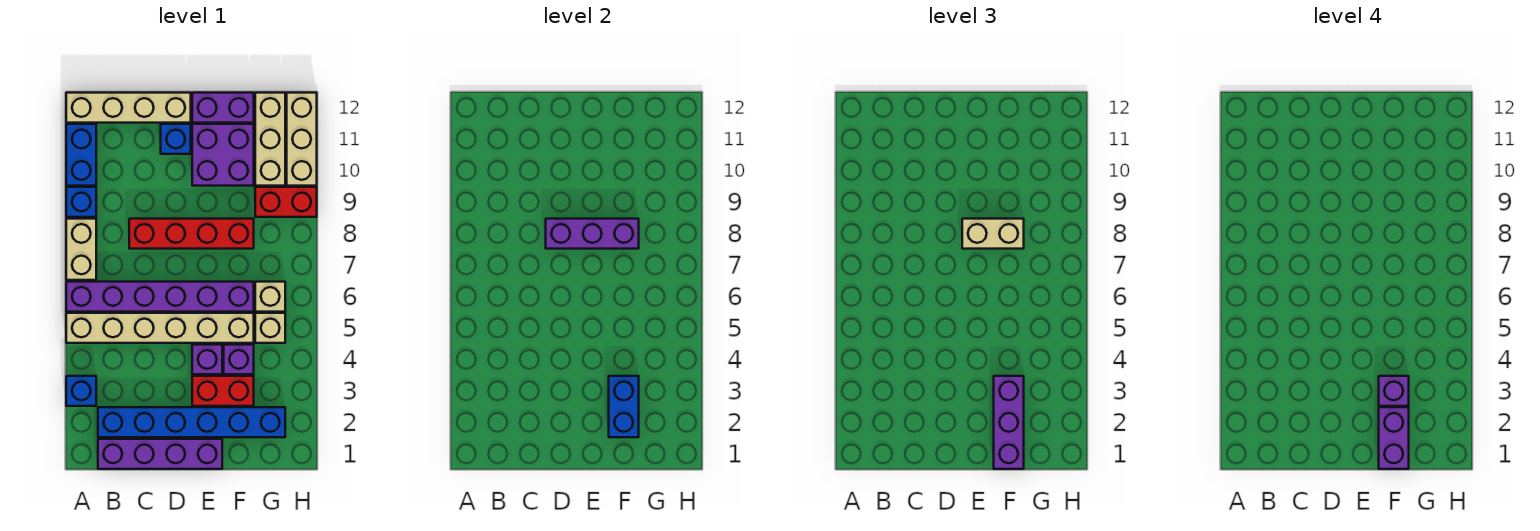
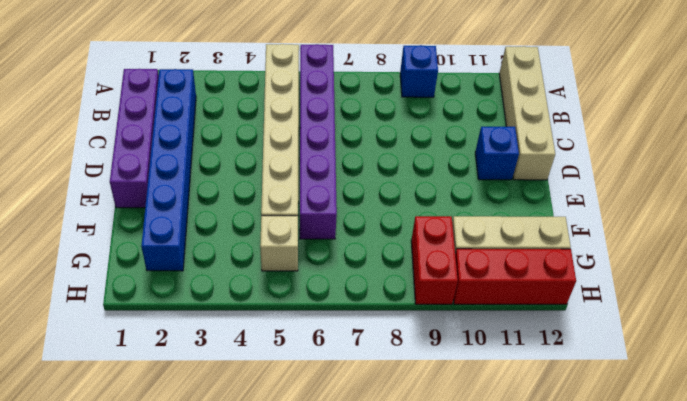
red brick H10:H12 level 1 -> tan brick H10:H12 level 1
none -> blue brick A3 level 1
none -> tan brick A7:A8 level 1
none -> blue brick A10:A11 level 1

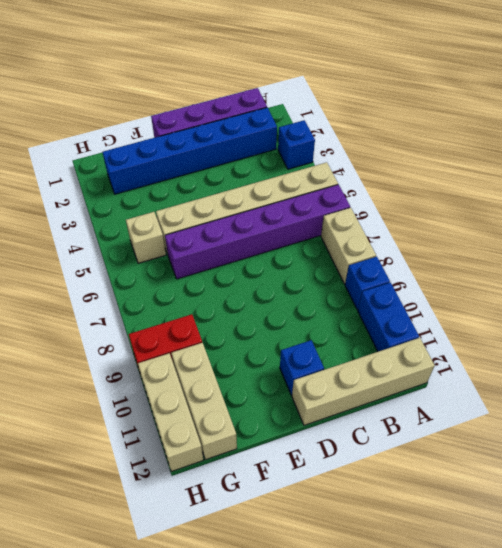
none -> red brick C8:F8 level 1
none -> red brick E3:F3 level 1
none -> purple brick E4 level 1

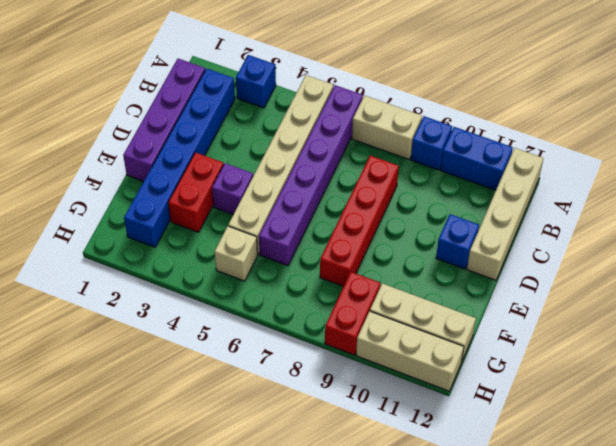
none -> purple brick E10:F11 level 1
none -> purple brick E12:F12 level 1
none -> purple brick F4 level 1

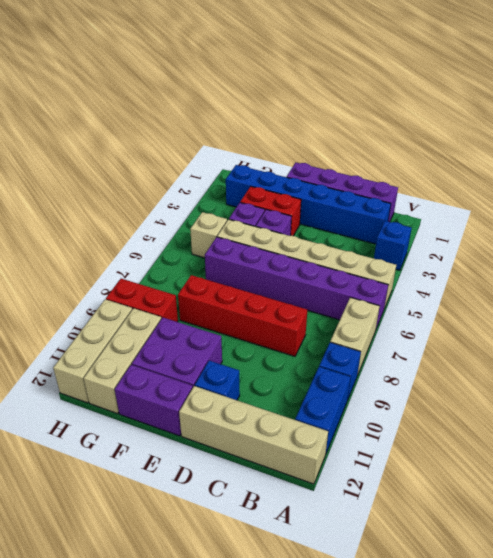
none -> tan brick G6 level 1
none -> purple brick D8:F8 level 2
none -> blue brick F2:F3 level 2

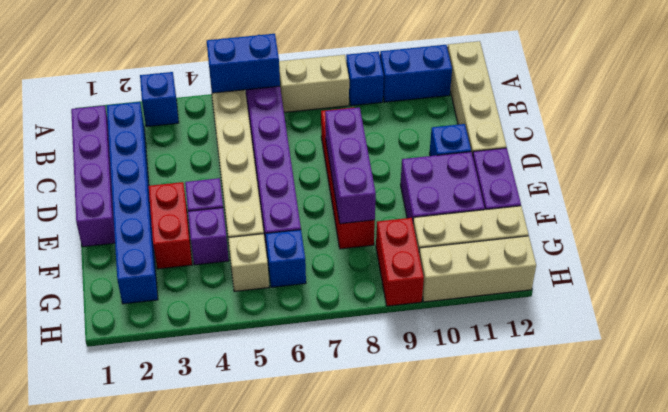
blue brick A5:A6 level 2 -> blue brick F2:F3 level 2
blue brick G6 level 1 -> tan brick G6 level 1
none -> tan brick E8:F8 level 3
none -> purple brick F1:F3 level 3
none -> purple brick F1:F2 level 4

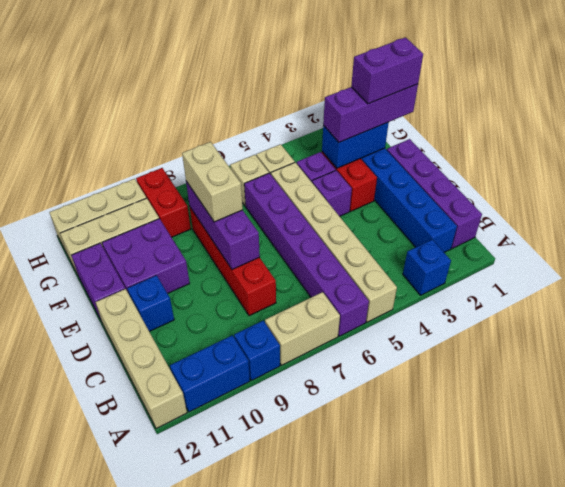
none -> purple brick F3 level 4

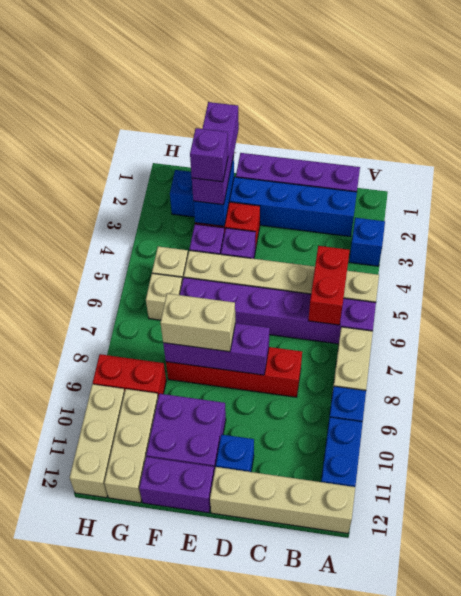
red brick B5:B6 level 2 -> none
none -> purple brick F1:F2 level 4

